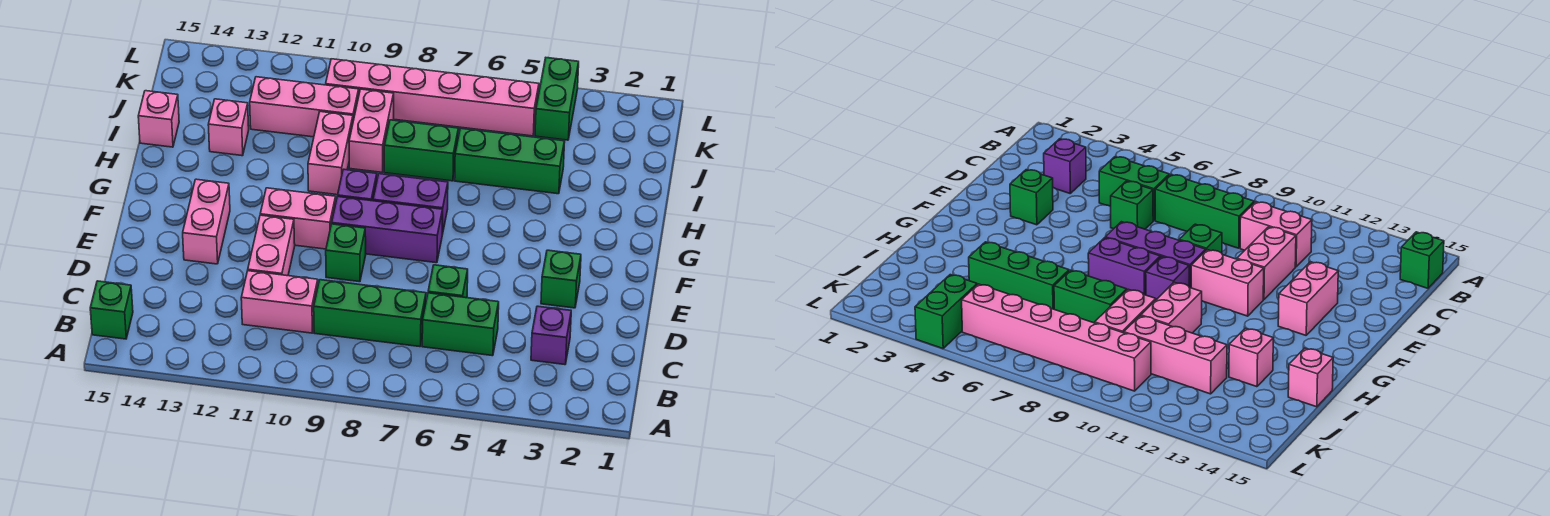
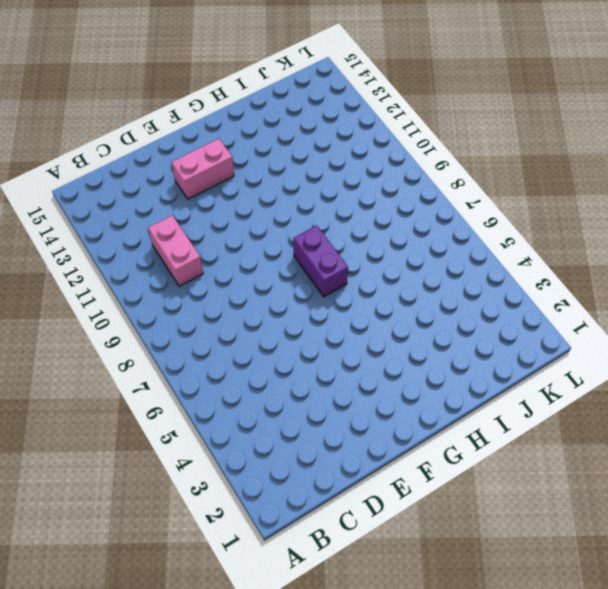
none -> green brick B15 level 1
none -> purple brick C3 level 1
none -> green brick C5:C6 level 1

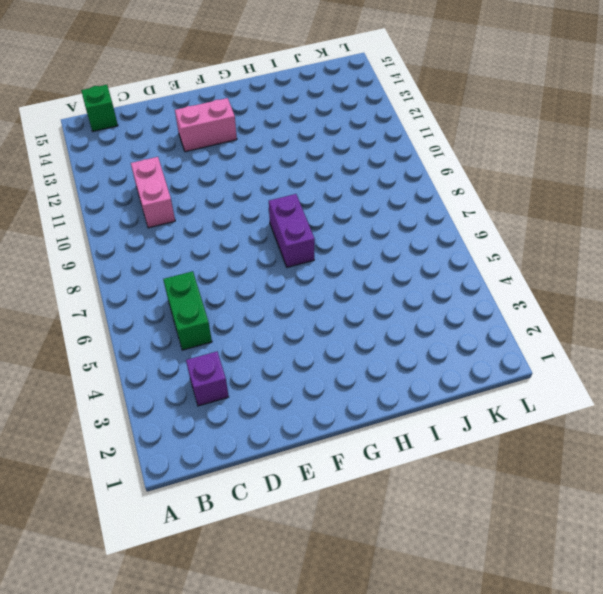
none -> green brick C7:C9 level 1
none -> green brick D6 level 1
none -> pink brick D11:E11 level 1

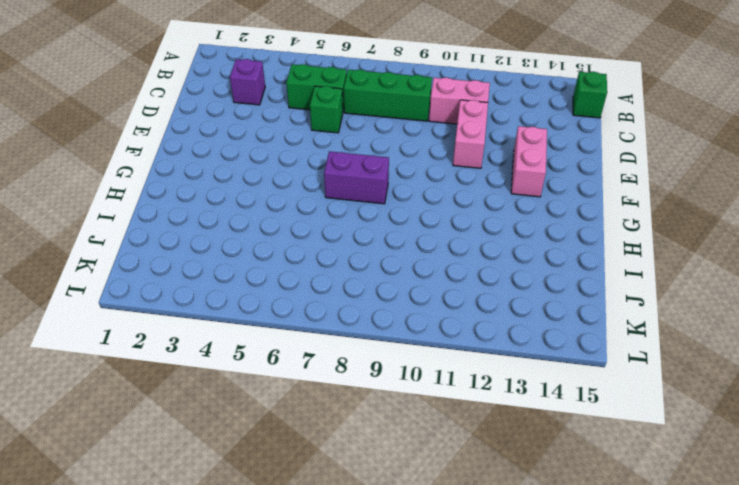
none -> green brick E3 level 1
none -> green brick E9 level 1
none -> purple brick F7:F9 level 1

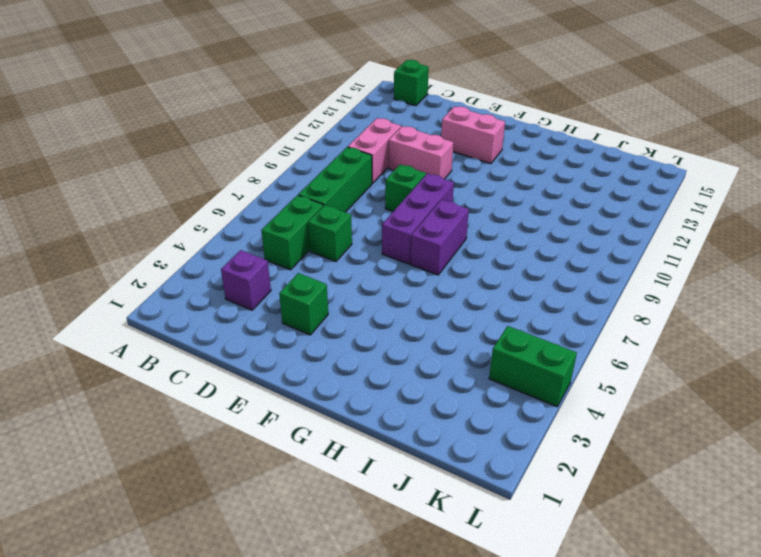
none -> pink brick F10:F11 level 1
none -> purple brick G9 level 1
none -> pink brick H10:I10 level 1

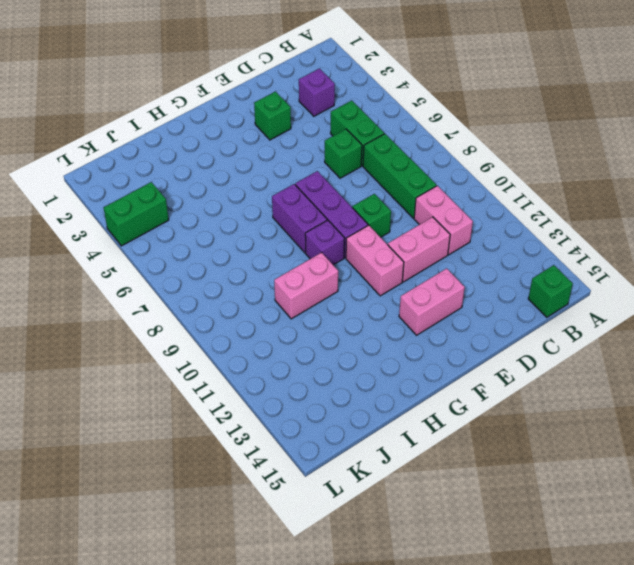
none -> green brick I4:I6 level 1
none -> green brick I7:I8 level 1
none -> pink brick I9:J9 level 1

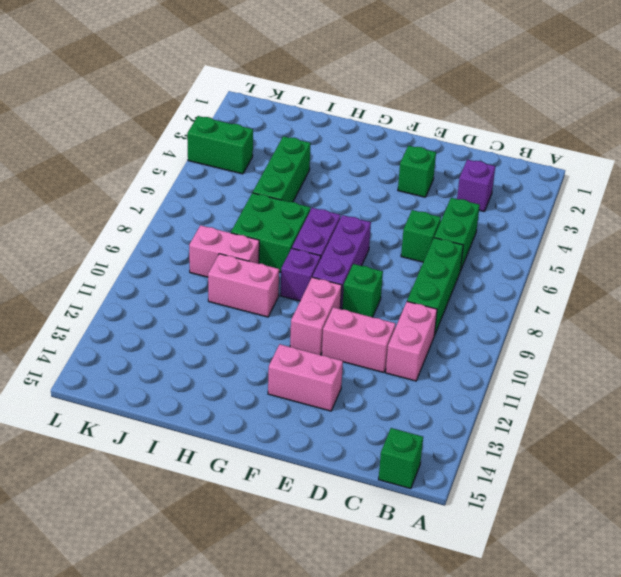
green brick H7:I8 level 1 -> green brick I7:I8 level 1
none -> pink brick I13 level 1
none -> pink brick I15 level 1
none -> pink brick J10:J12 level 1

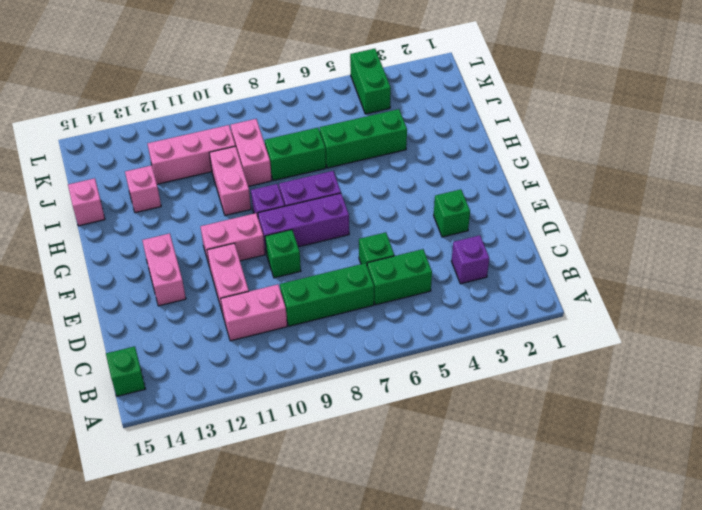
none -> pink brick K5:K10 level 1

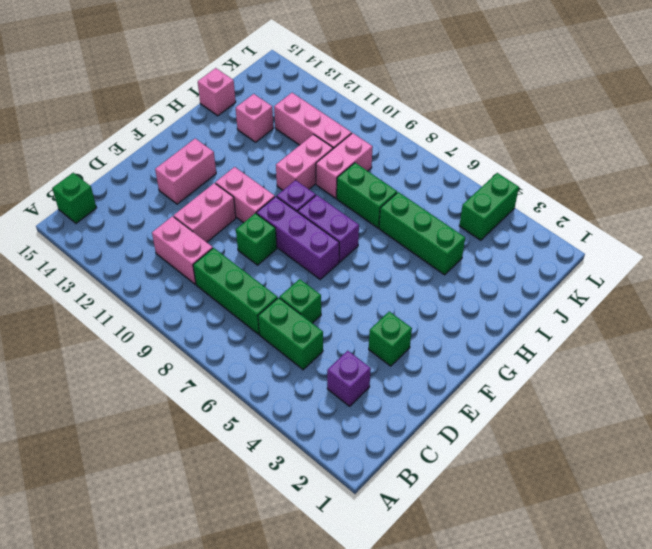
none -> pink brick K5:K10 level 1

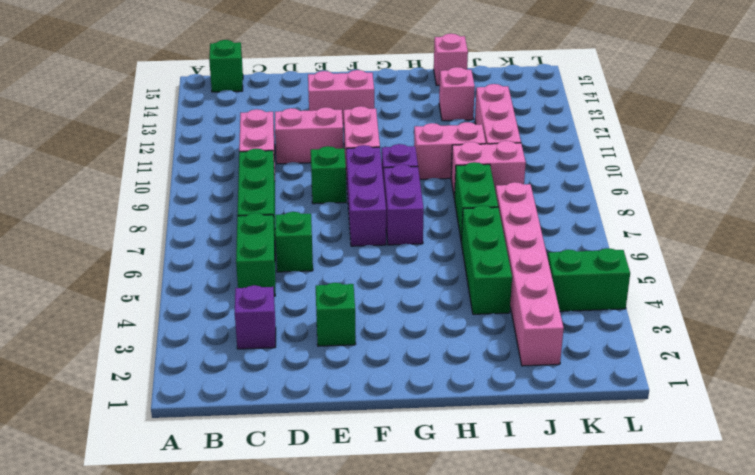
pink brick J2:J7 level 1 -> pink brick K5:K10 level 1

